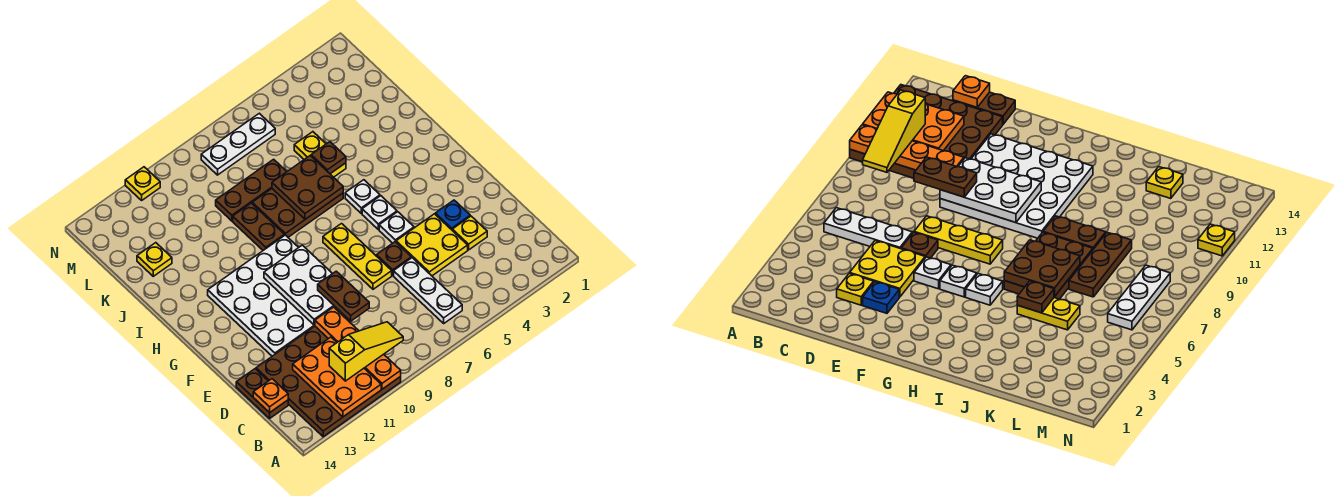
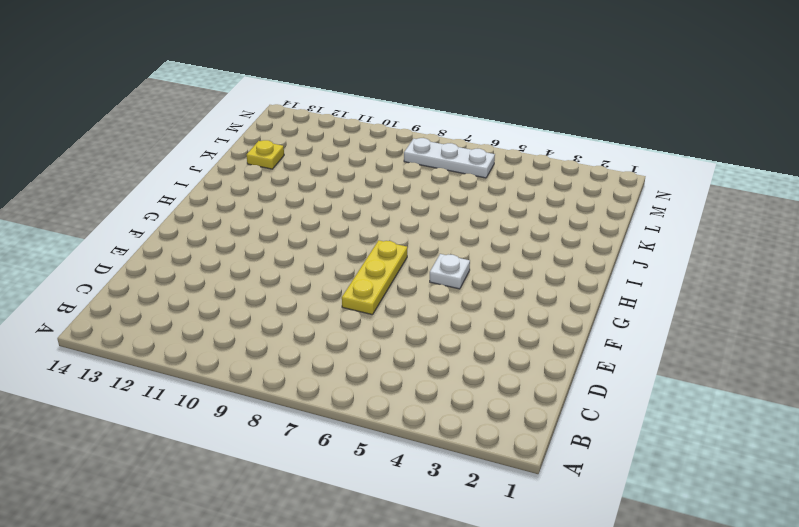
none -> brown plate A10:D13 level 1
none -> white plate B6:D6 level 1
none -> brown plate C14:D14 level 1

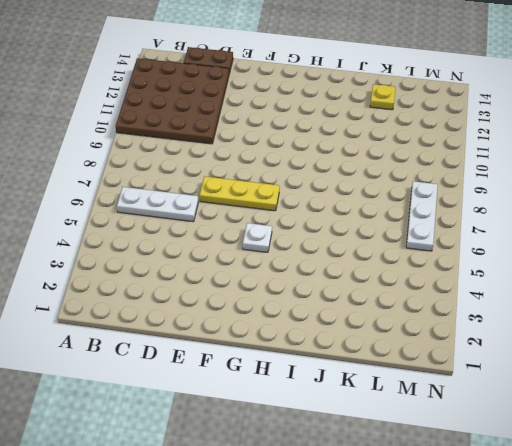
none -> yellow plate D3 level 1
none -> yellow plate D4:E5 level 1
none -> blue plate E3 level 1

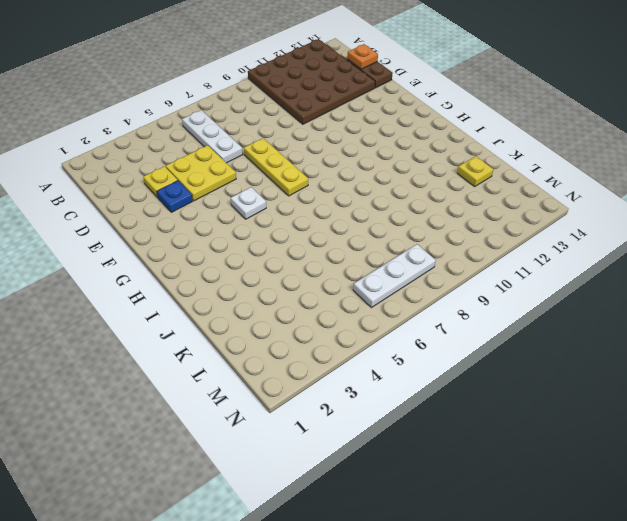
none -> brown plate E6 level 1
none -> white plate E9:H12 level 1
none -> white plate F5 level 1

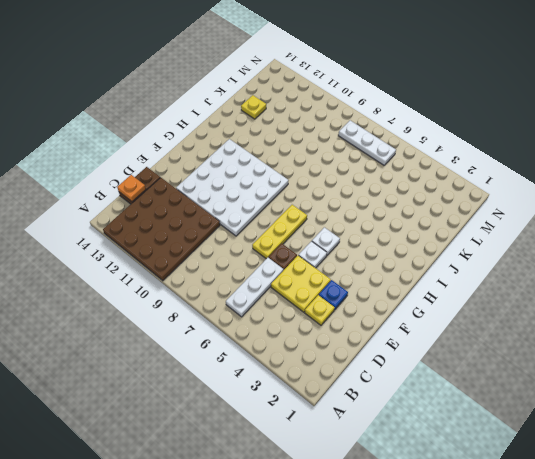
none -> white plate H5 level 1
none -> brown plate I6:J8 level 1
none -> brown plate I9:J9 level 1

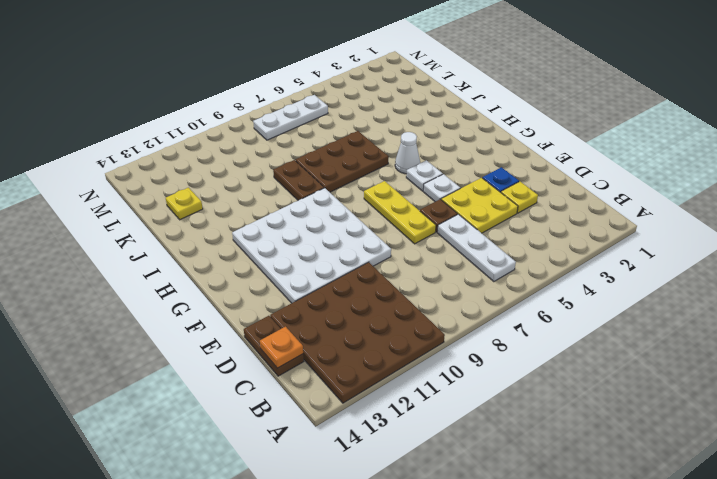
white cone H5 level 1 -> white plate H5 level 1
none -> yellow plate J5:K5 level 1
none -> brown plate K7:K9 level 1
none -> yellow plate N11 level 1

